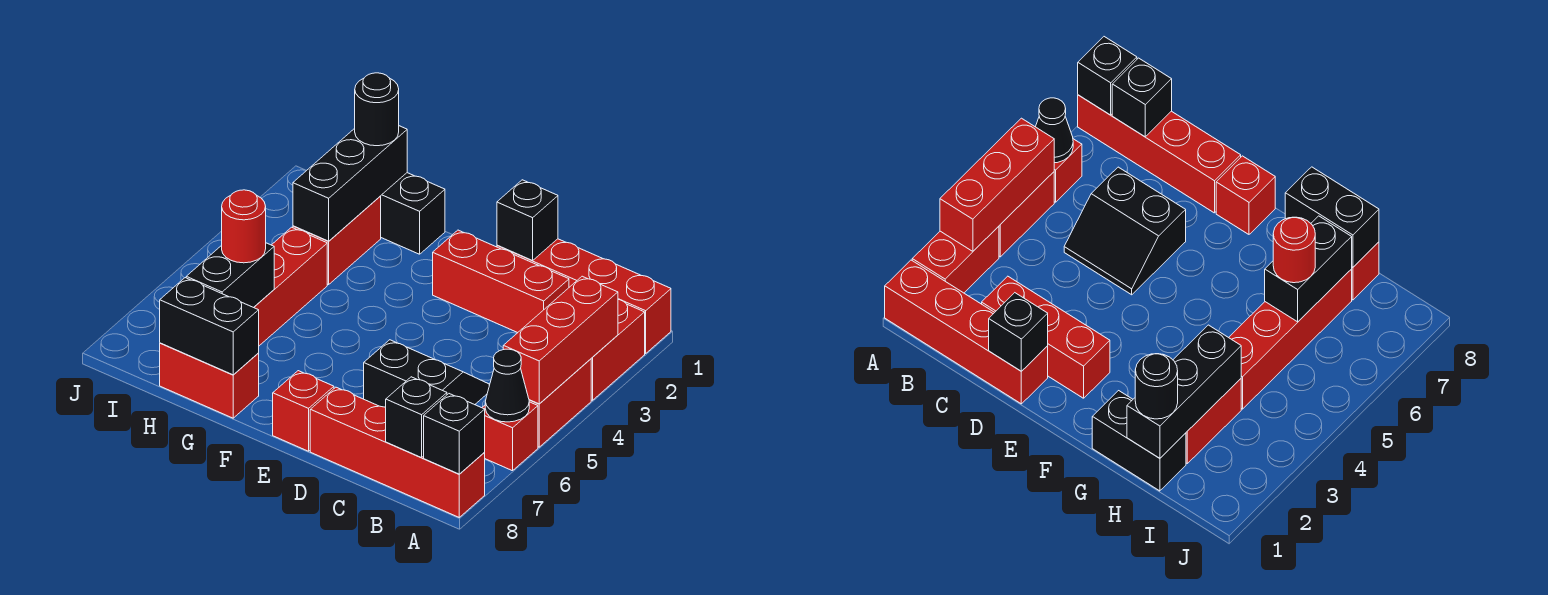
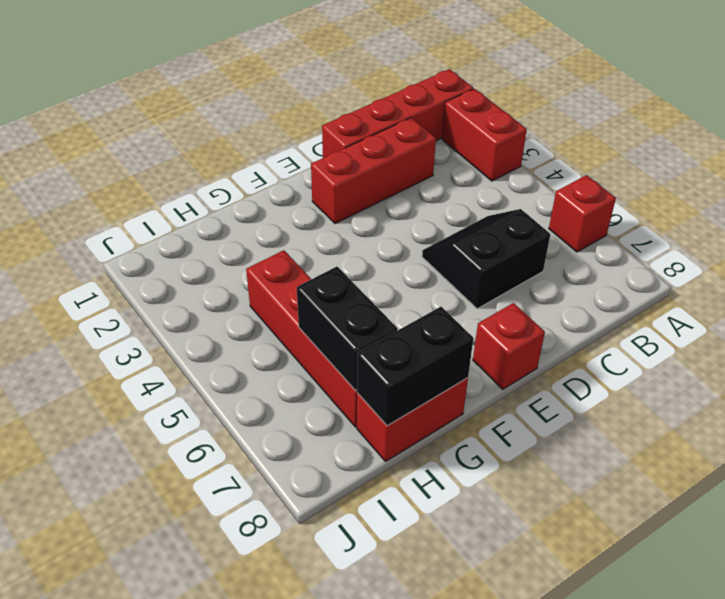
none -> red brick A4:A5 level 1
none -> red brick A8:D8 level 1
none -> black brick G1:H1 level 1

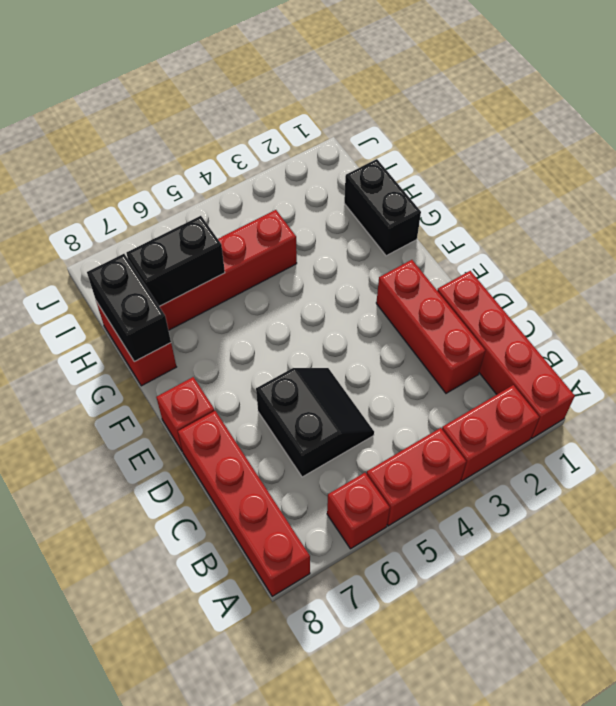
none -> red brick H2:H3 level 1
none -> red brick A3:A5 level 2
none -> black cone A6 level 2

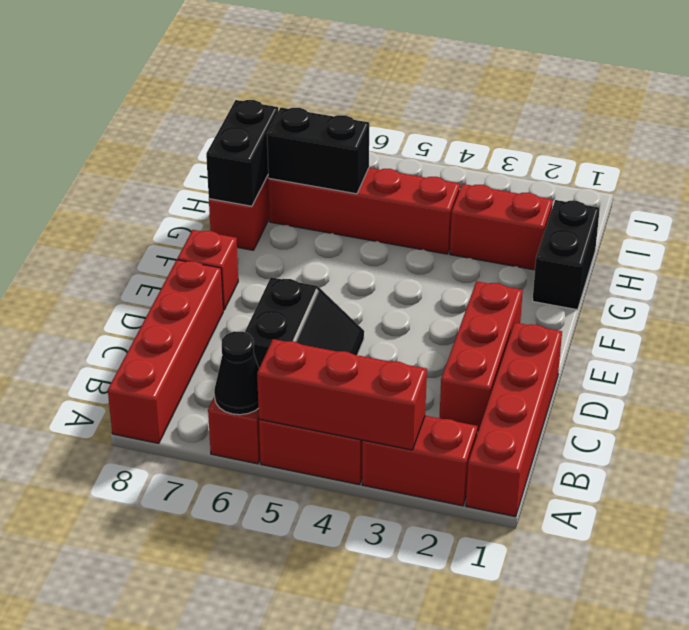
none -> black brick A8 level 2
none -> black brick B8 level 2
none -> black brick D1 level 2

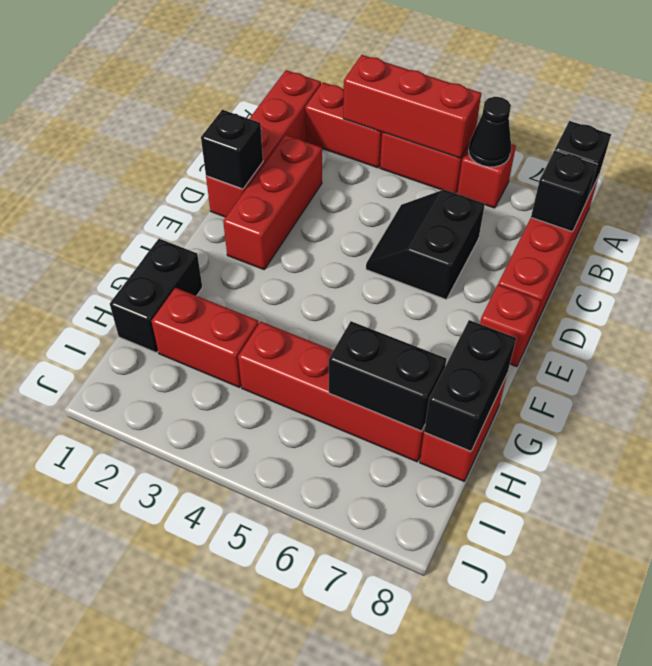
none -> black brick H1:H3 level 2
none -> black round brick H1 level 3
none -> red round brick H6 level 3

